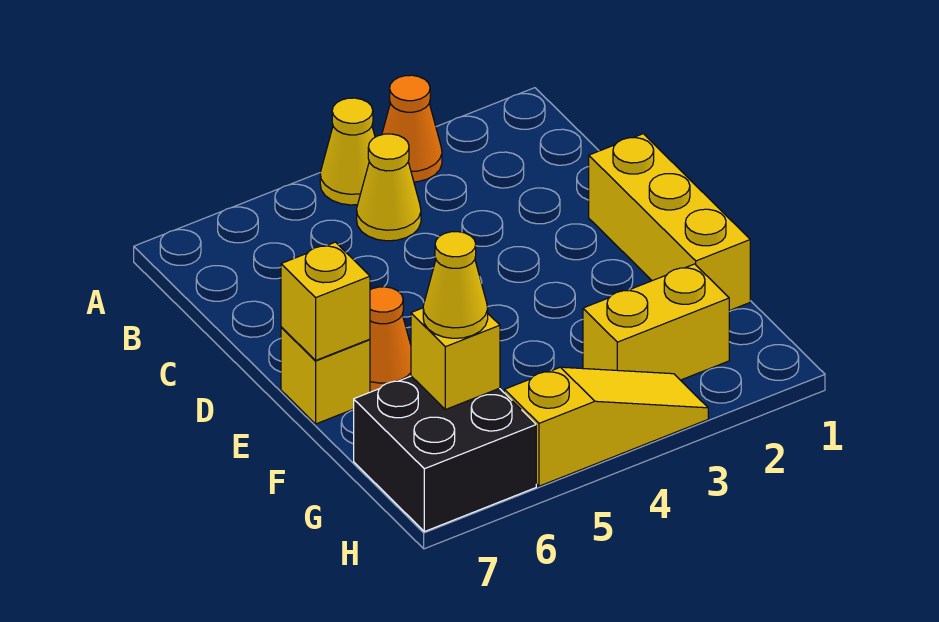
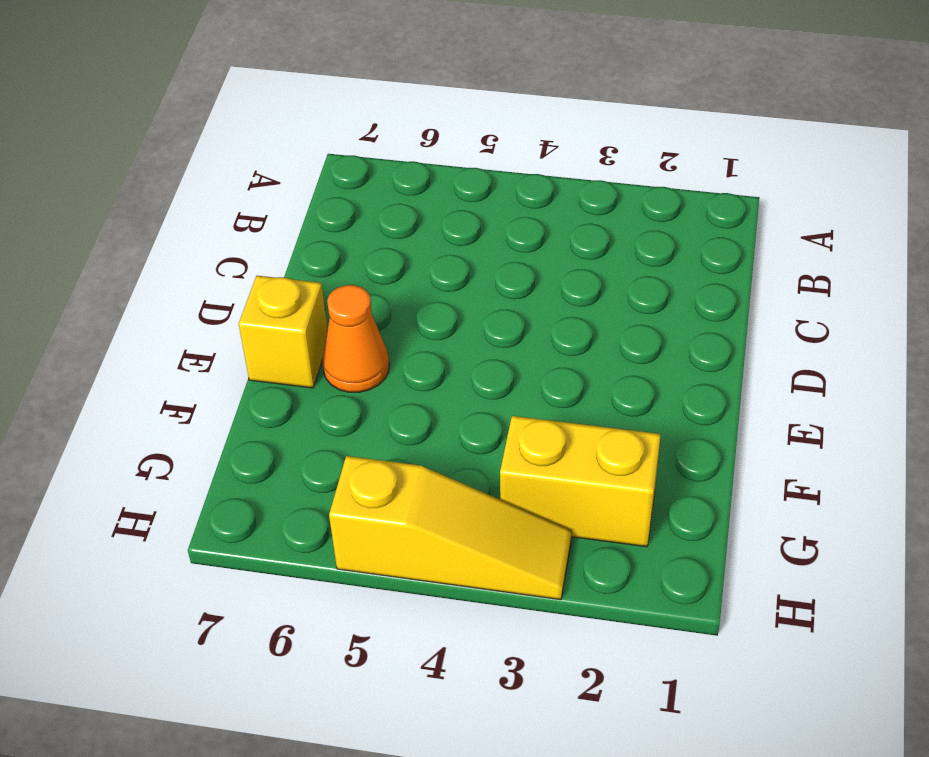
none -> orange cone A3 level 1
none -> yellow cone A4 level 1
none -> yellow cone B4 level 1

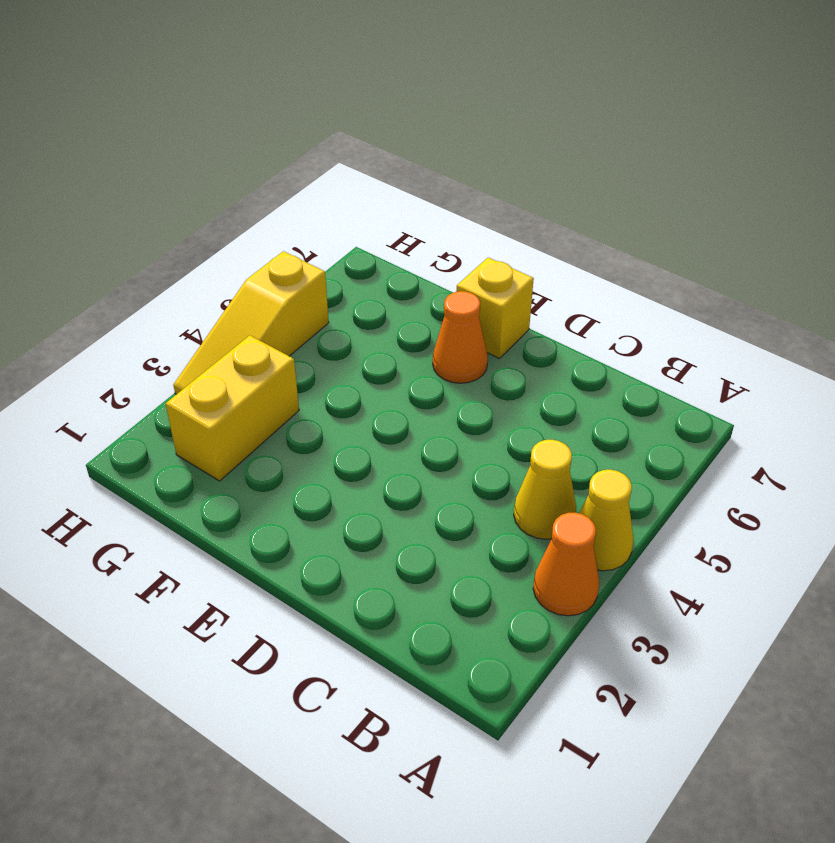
none -> yellow brick D1:F1 level 1
none -> black brick G6:H7 level 1
none -> yellow brick E7 level 2

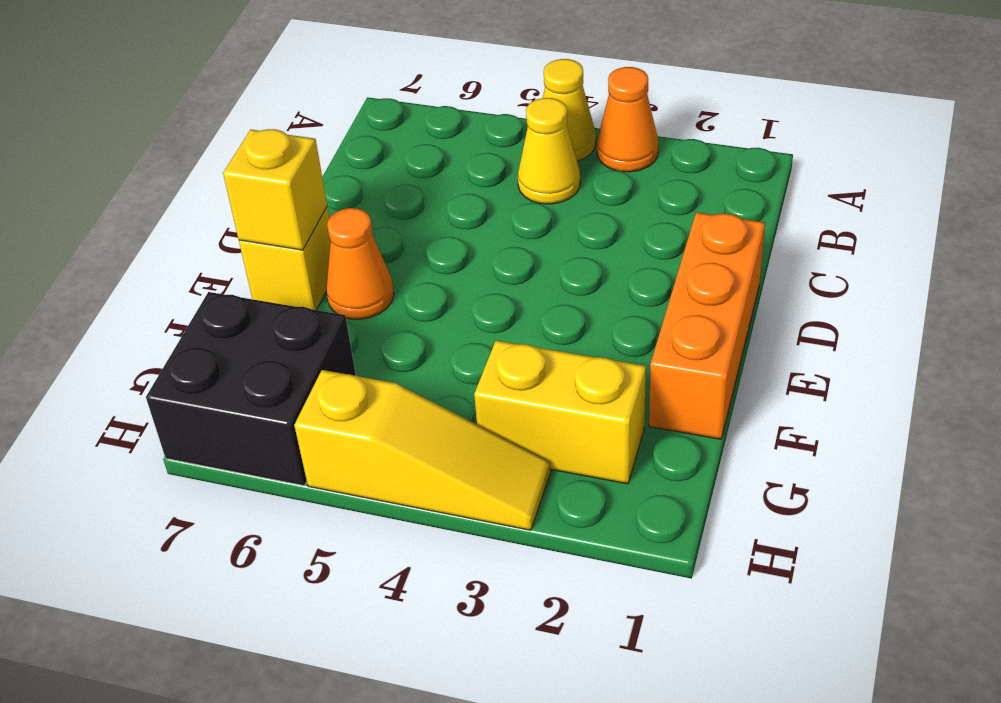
orange brick D1:F1 level 1 -> yellow brick D1:F1 level 1
none -> yellow brick G6 level 2
none -> yellow cone G6 level 3

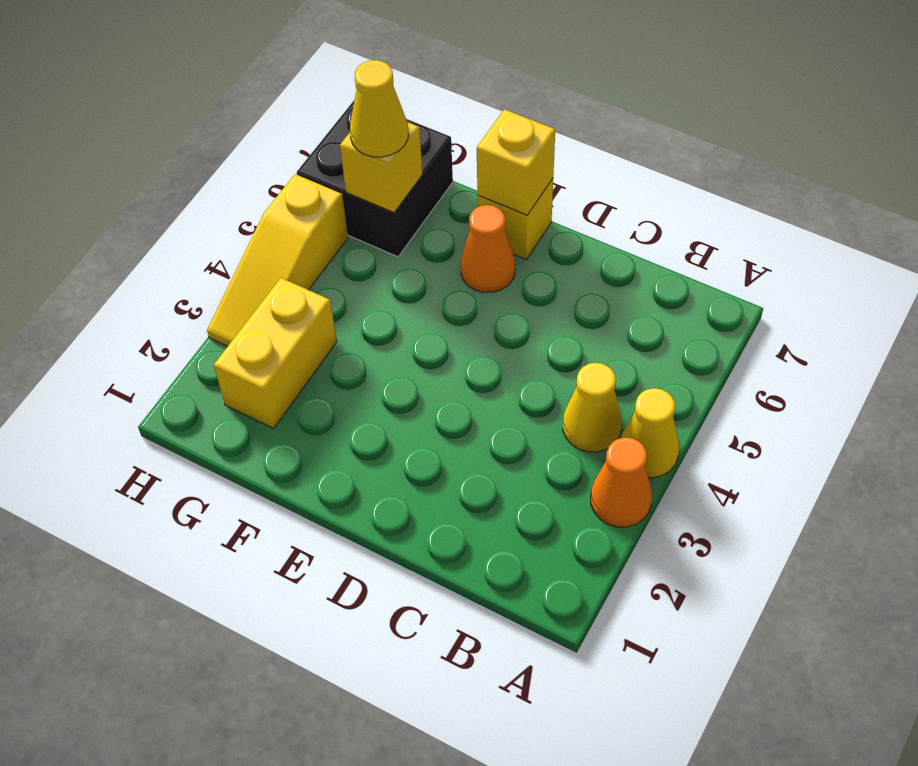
none -> yellow brick D1:F1 level 1

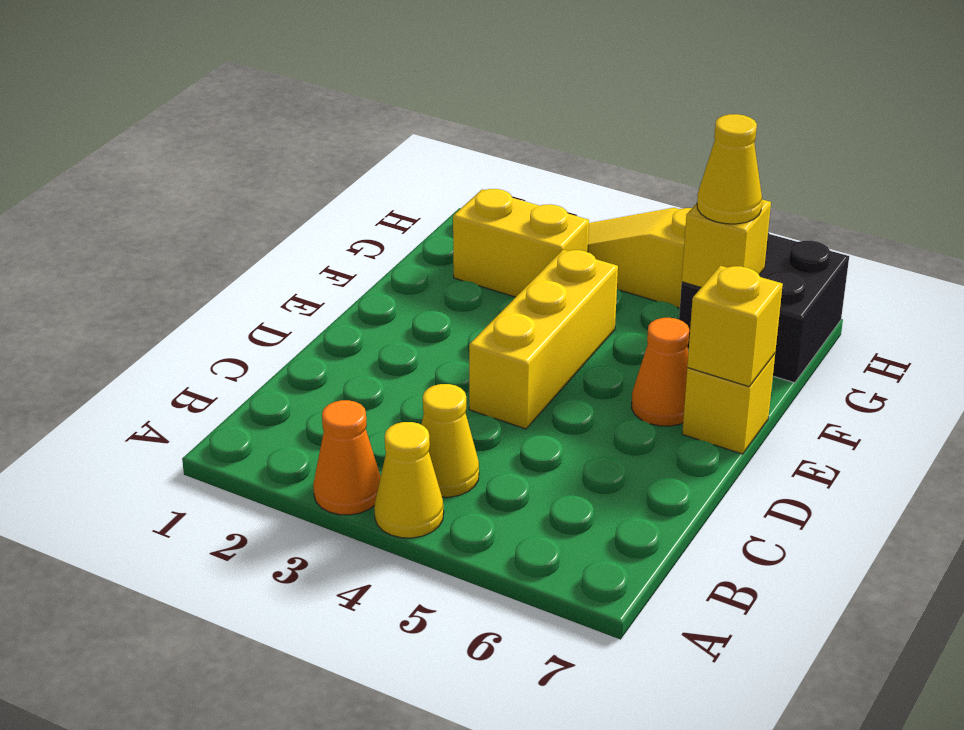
yellow brick D4:F4 level 1 -> yellow brick D1:F1 level 1

